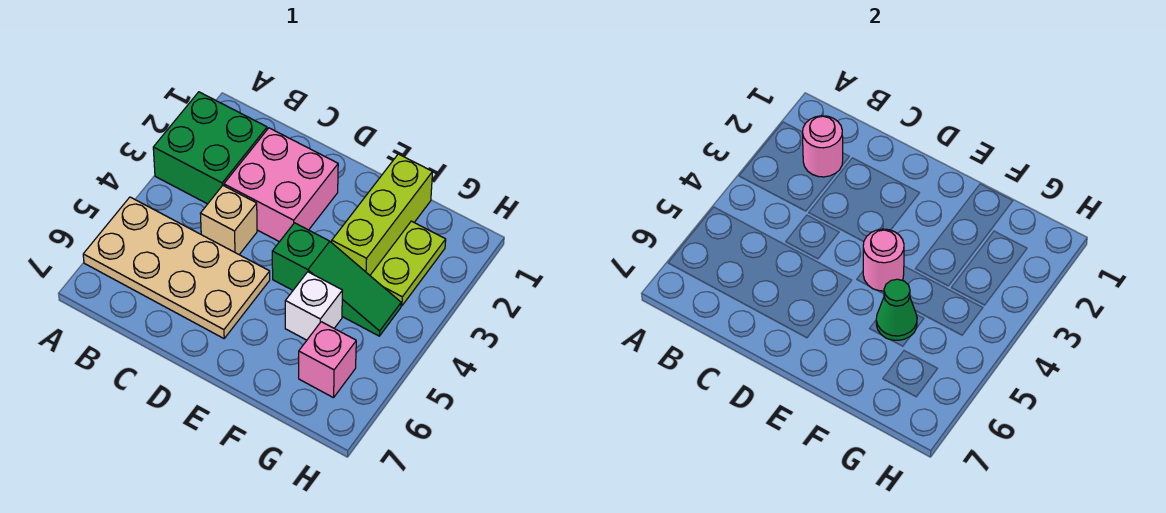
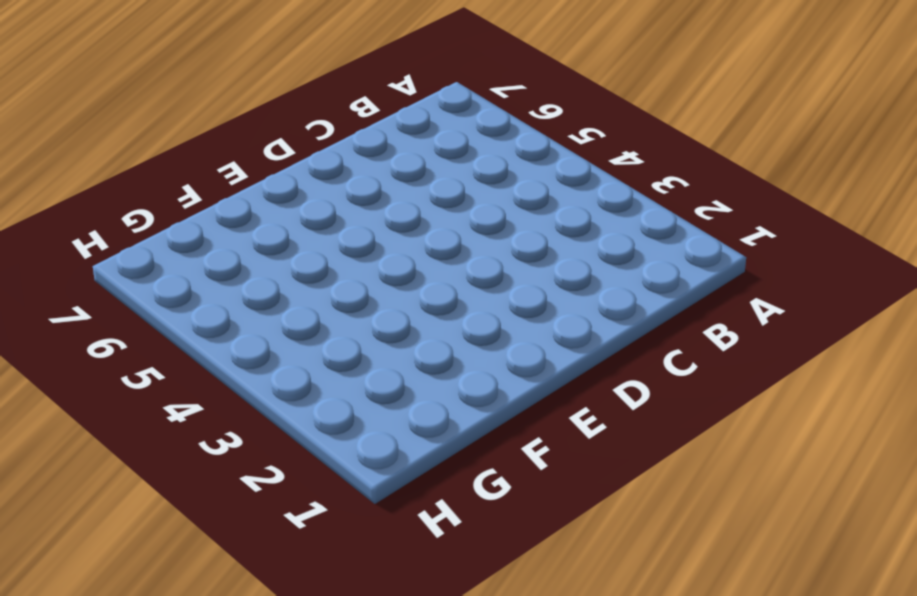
none -> green brick A2:B3 level 1
none -> tan plate A5:D6 level 1
none -> pink brick C2:D3 level 1

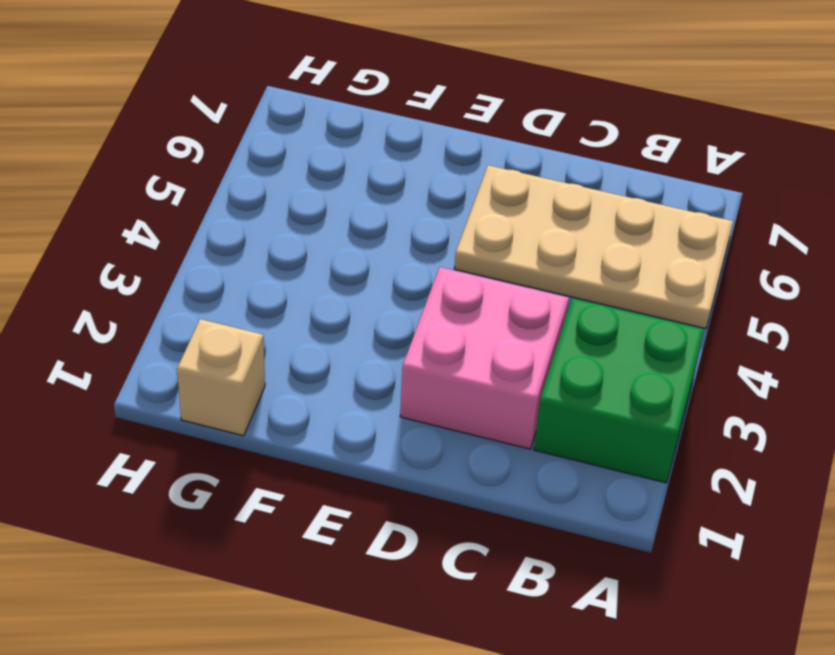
tan brick G1 level 1 -> tan brick C4 level 1
none -> green slope E4:G4 level 1 top E
none -> lime brick F1:F3 level 1
none -> white brick F5 level 1

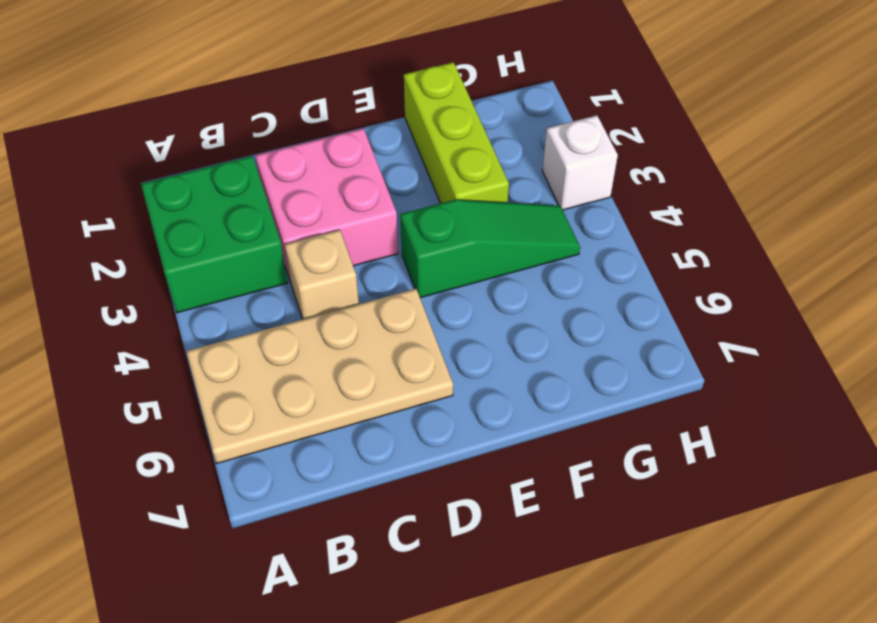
white brick H3 level 1 -> white brick F5 level 1
none -> lime plate G2:G3 level 1
none -> pink brick G6 level 1
none -> pink round brick B2 level 2

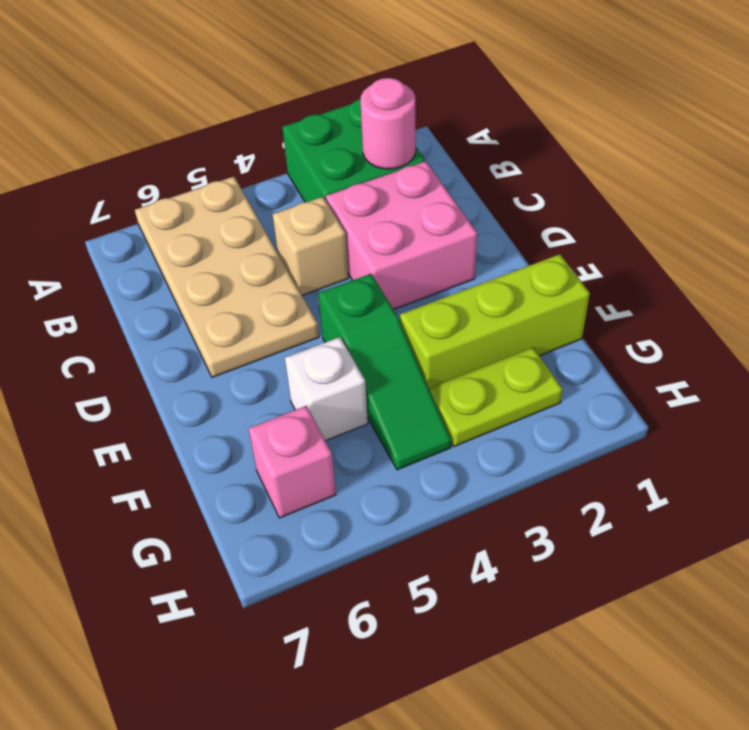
none -> pink round brick E4 level 2
none -> green cone F5 level 2

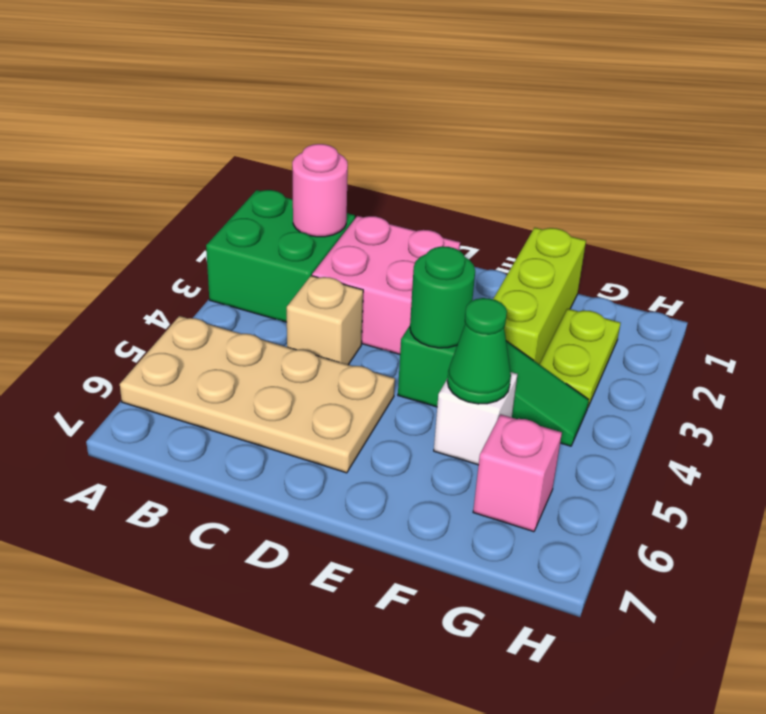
green round brick E4 level 2 -> pink round brick E4 level 2

